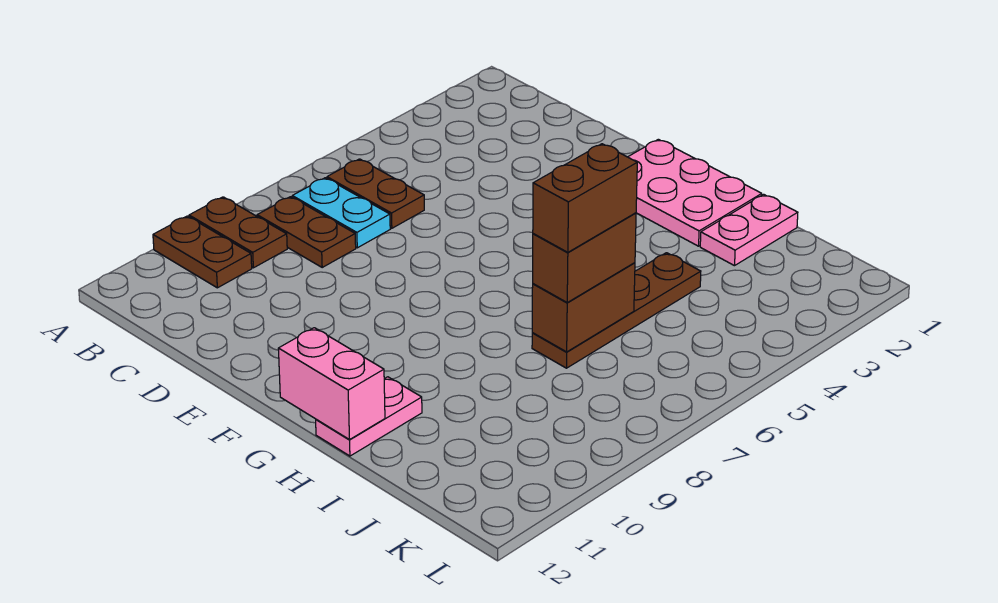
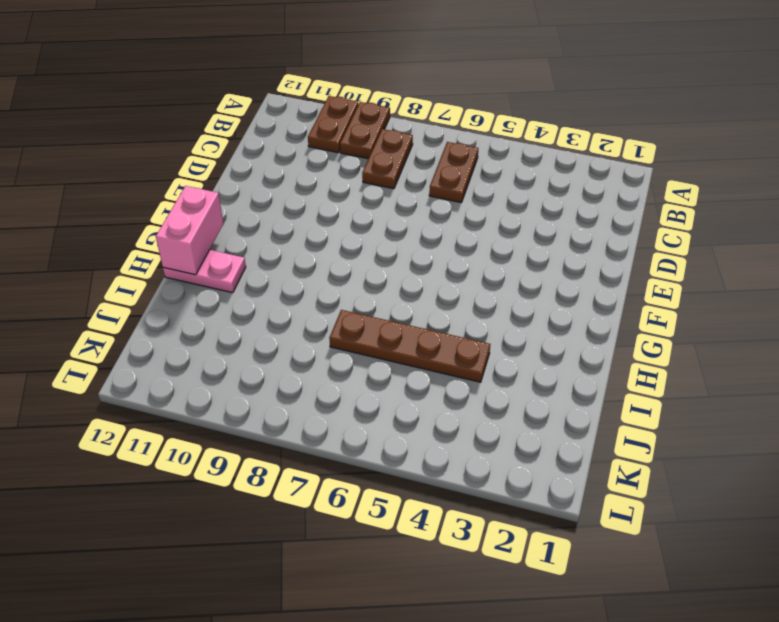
none -> cyan plate B7:C7 level 1
none -> pink plate F1:H2 level 1
none -> pink plate I1:I2 level 1

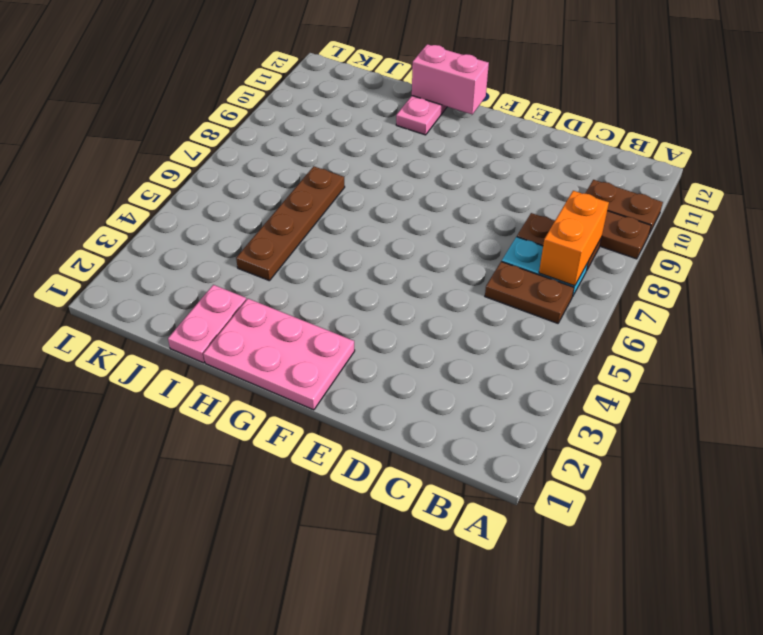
orange brick B7:B8 level 2 -> none
none -> brown brick I6:I7 level 2
none -> brown brick I6:I7 level 3
none -> brown brick I6:I7 level 4

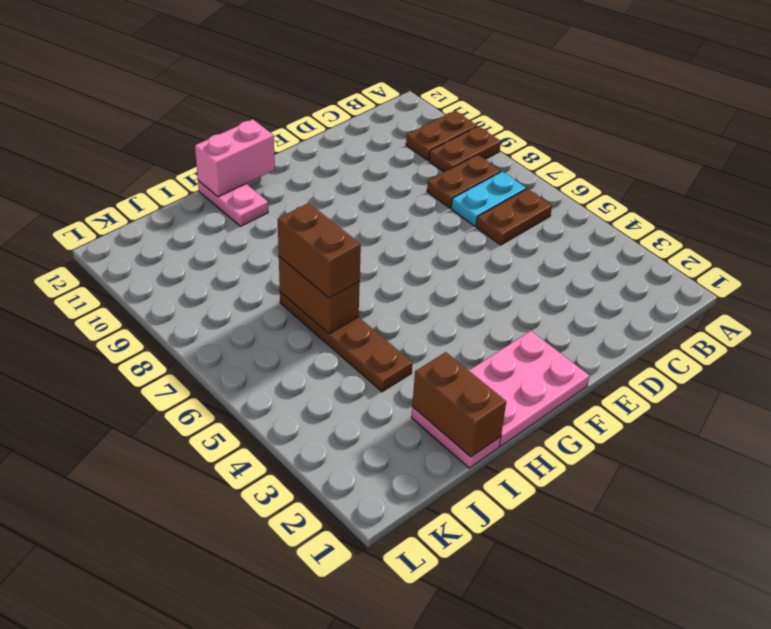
brown brick I1:I2 level 2 -> brown brick I6:I7 level 4

